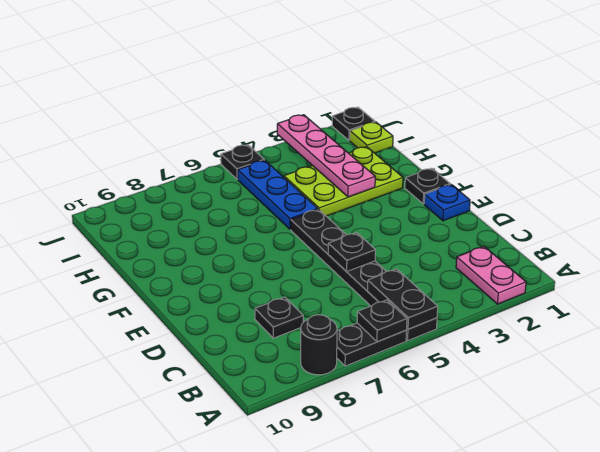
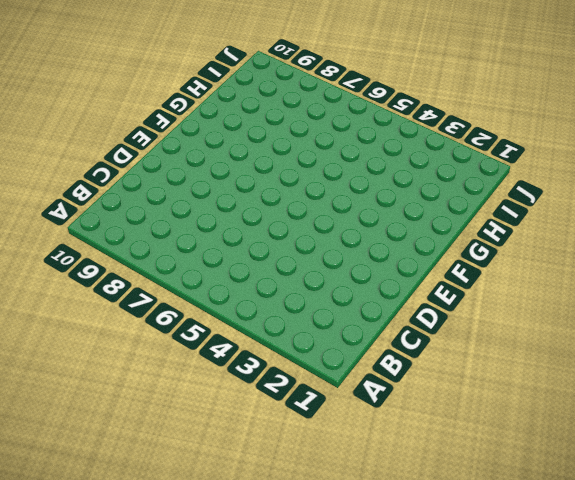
none -> pink plate A2:B2 level 1
none -> black plate A5:F5 level 1
none -> black plate A6:A7 level 1

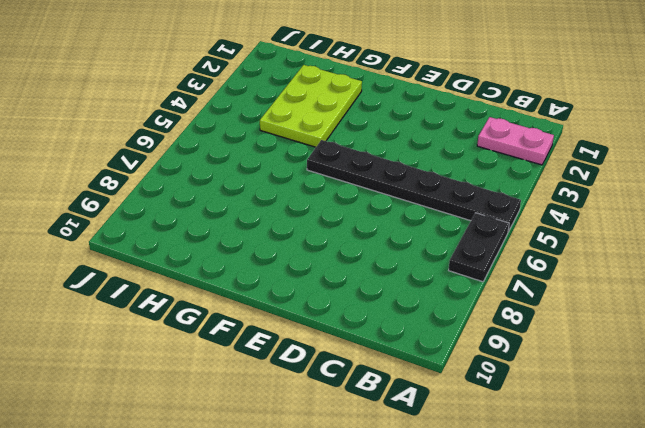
none -> black round brick A8 level 1
none -> black plate C8 level 1
none -> blue plate E1 level 1

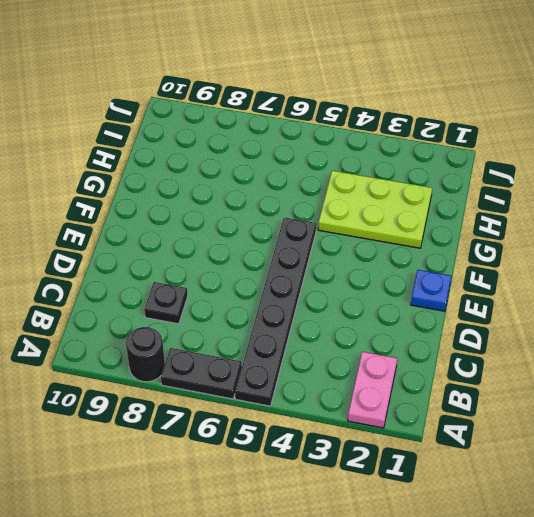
none -> black plate F1 level 1
none -> blue plate G5:I5 level 1
none -> lime plate I1 level 1

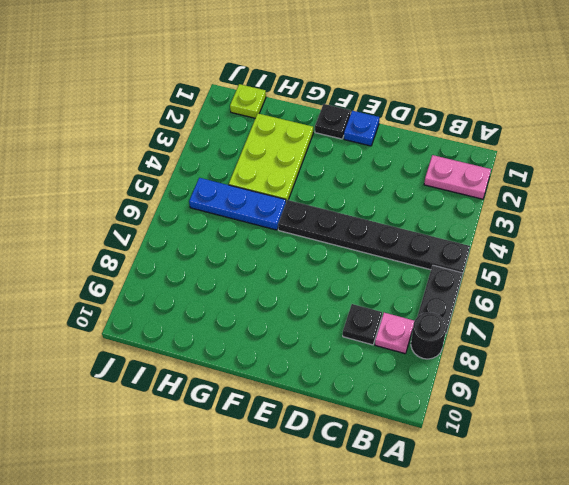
pink plate B8 level 1 -> none
none -> black plate J1 level 1
none -> black plate J5 level 1
none -> black plate A5:B5 level 2

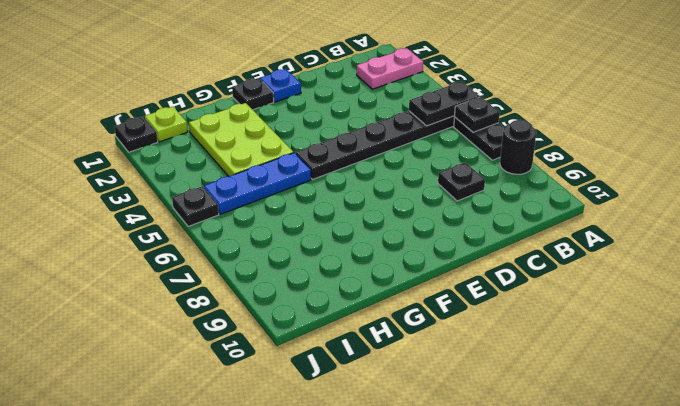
none -> black plate D5 level 2
none -> pink plate G3:J3 level 2

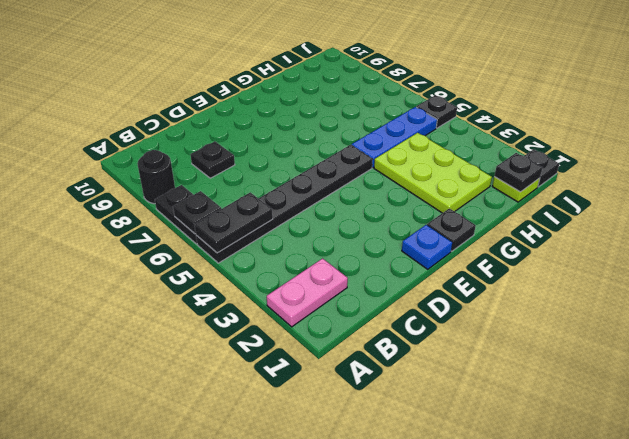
black plate I1 level 2 -> black plate D5 level 2
none -> pink plate G3:J3 level 2

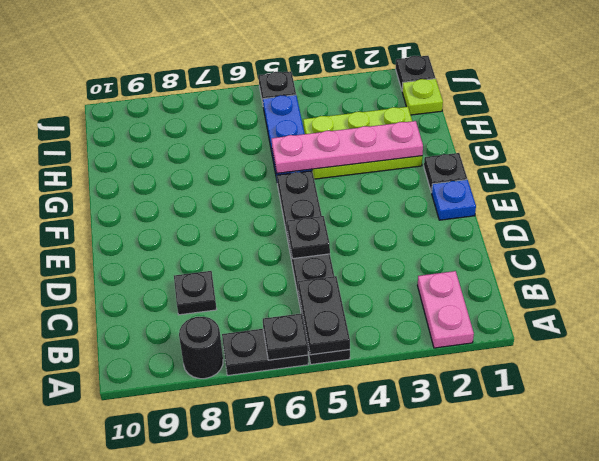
pink plate G2:G5 level 2 -> pink plate G3:J3 level 2

